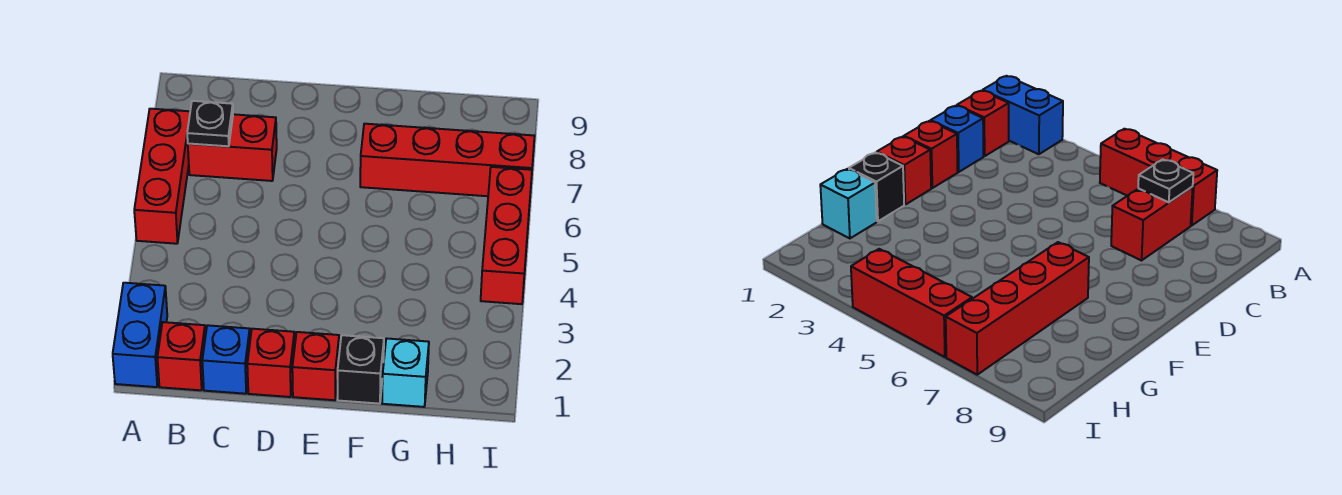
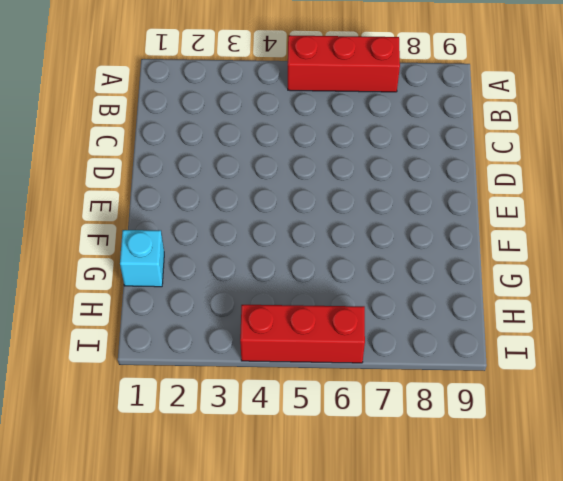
none -> blue brick A1:A2 level 1
none -> red brick B1 level 1
none -> red brick B7:C7 level 1

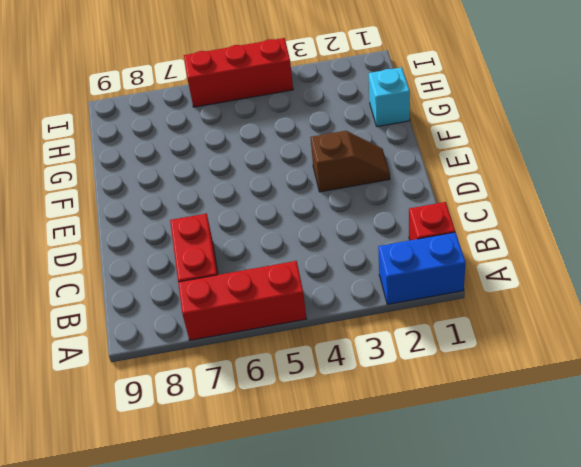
brown slope E2:E3 level 1 top 3 -> none
none -> blue brick C1 level 1
none -> red brick D1 level 1
none -> red brick E1 level 1

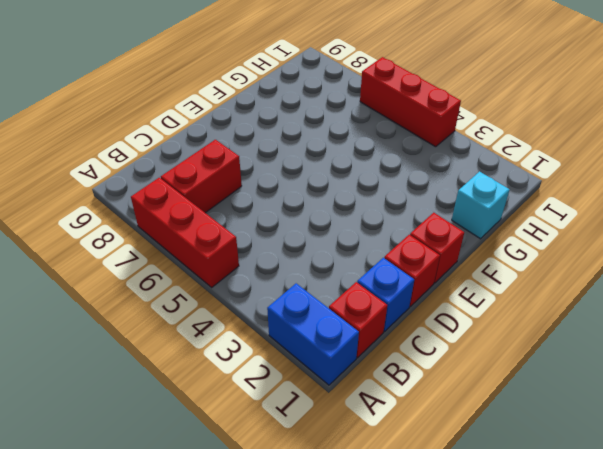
none -> black brick F1 level 1
none -> red brick F7:I7 level 1
none -> black plate B7 level 2

